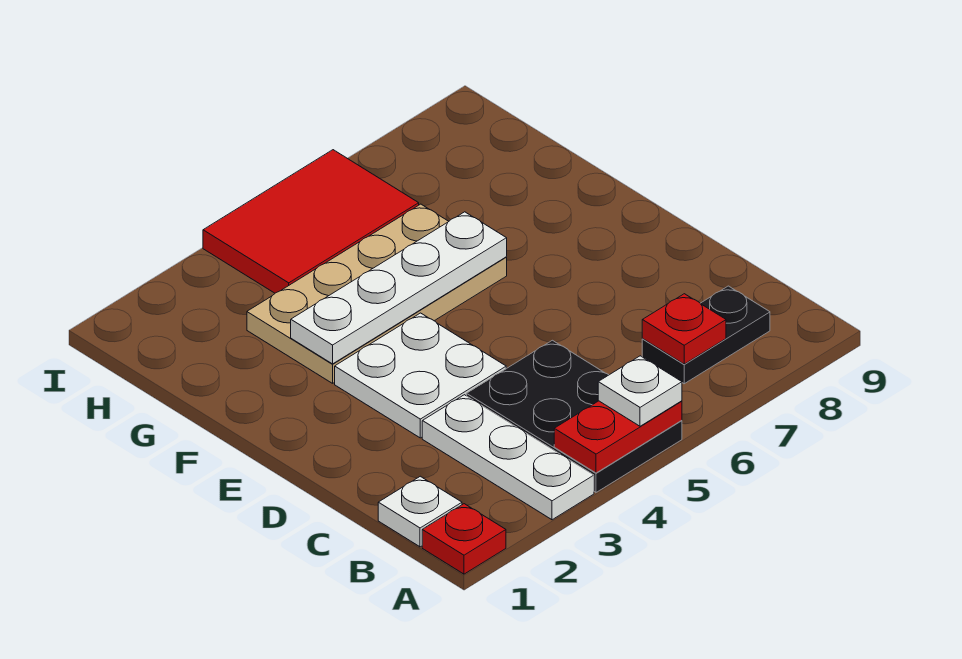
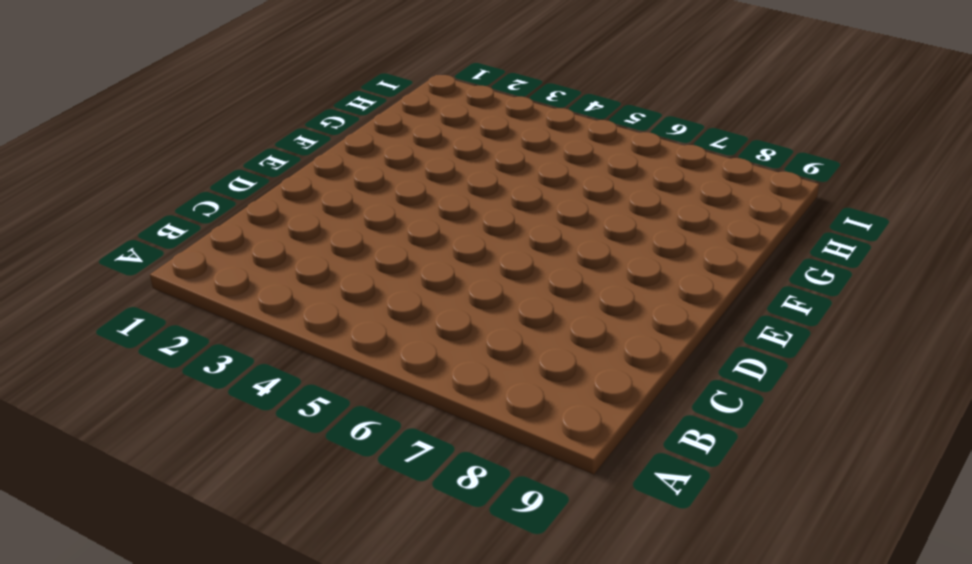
none -> red plate A1 level 1
none -> white plate A3:C3 level 1
none -> black plate A4:C5 level 1

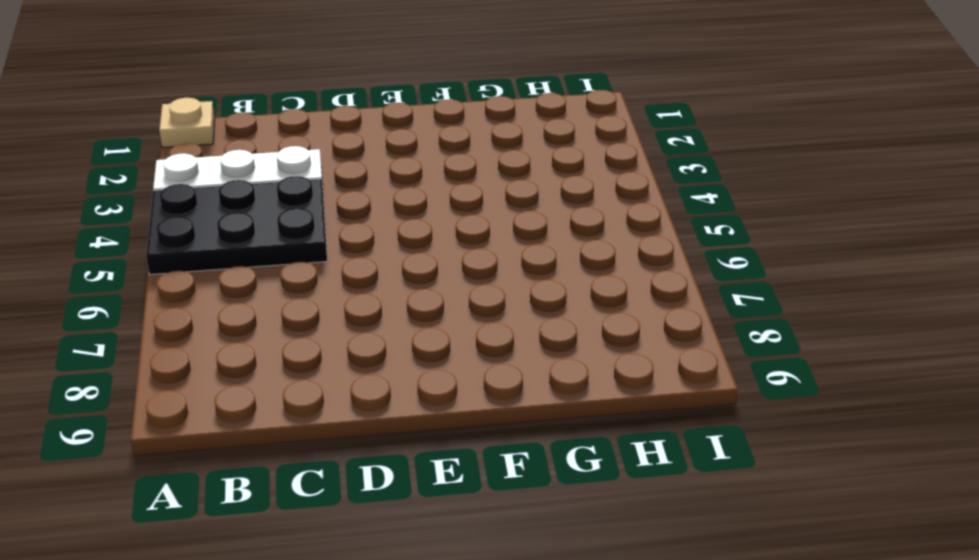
tan plate A1 level 1 -> red plate A1 level 1
none -> white plate B1 level 1
none -> black plate B7:B8 level 1
none -> white plate D3:E4 level 1

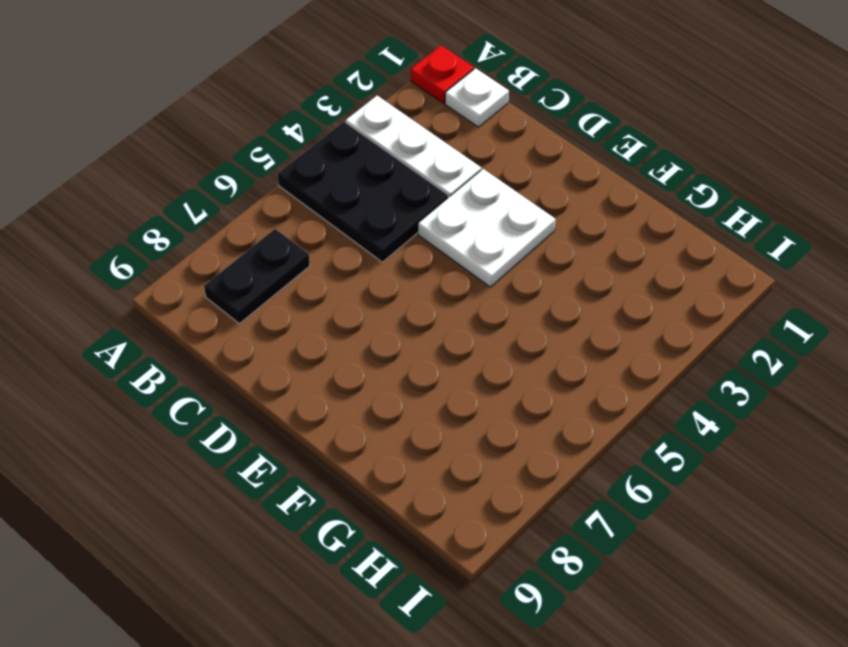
none -> tan plate F3:G6 level 1
none -> red tile H4:I6 level 1
none -> red plate A4:A5 level 2

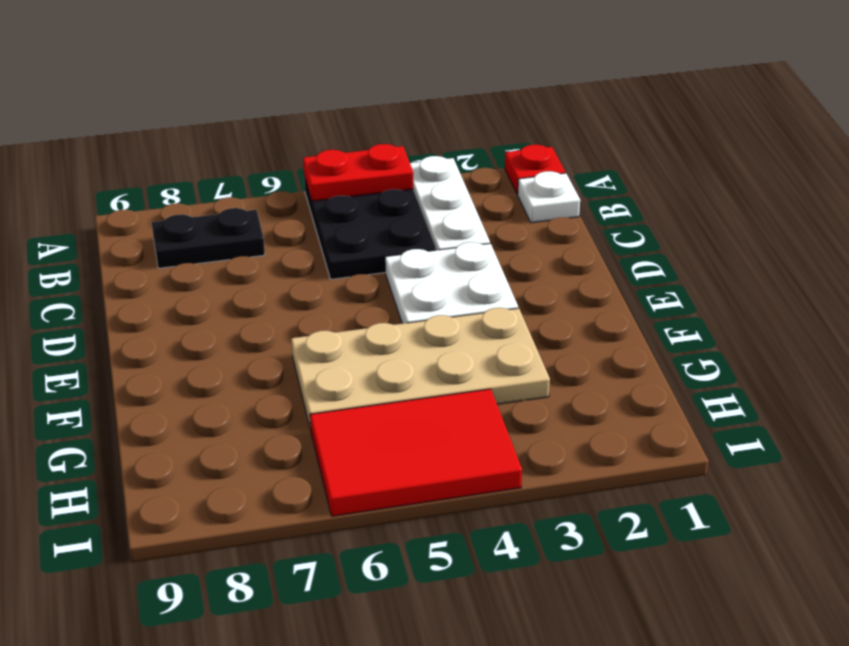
none -> red plate B7 level 2
none -> white plate F3:F6 level 2
none -> white plate A5 level 3

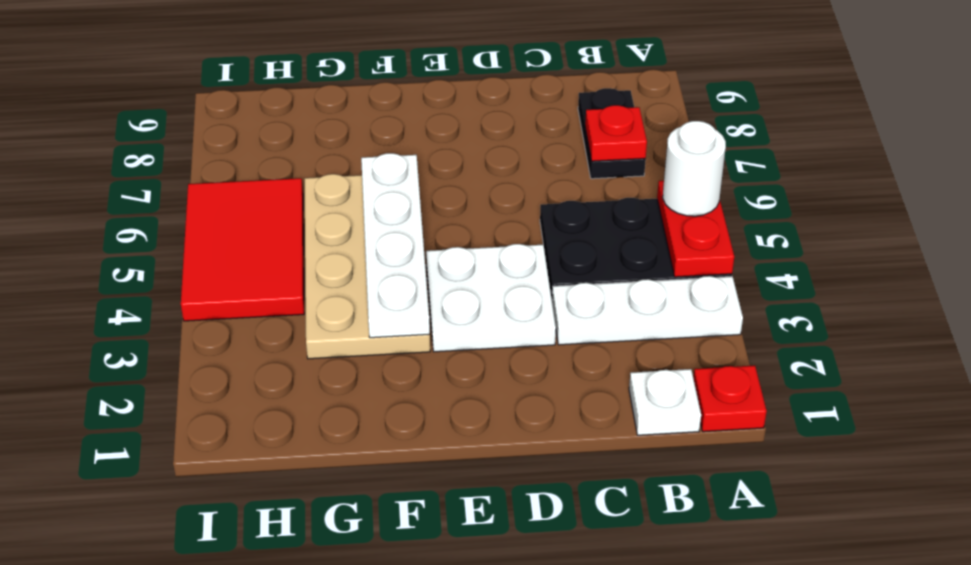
white round brick A5 level 3 -> white plate A5 level 3

